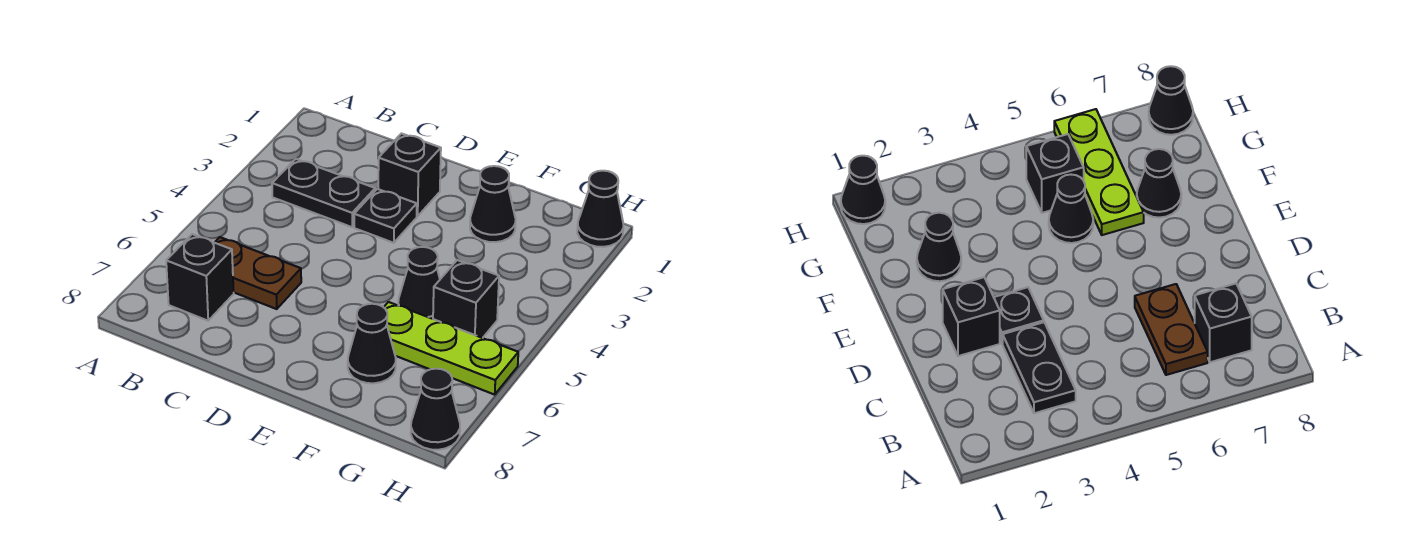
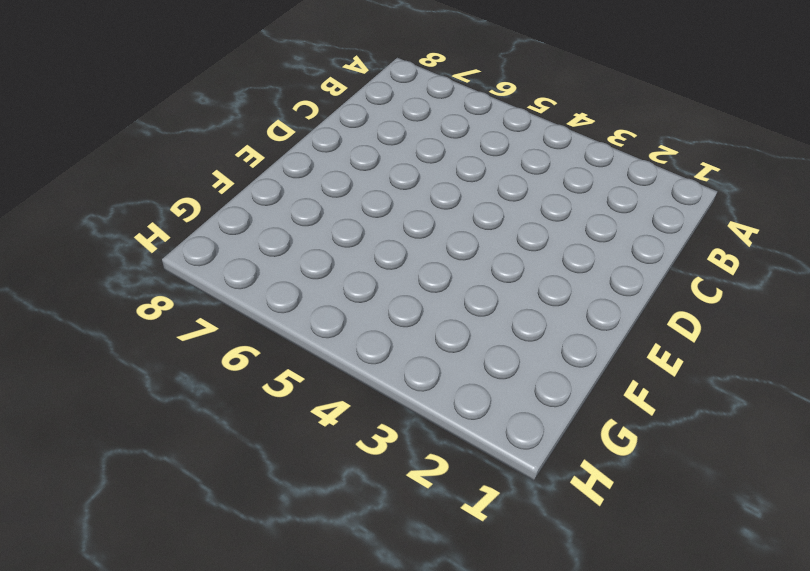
none -> black plate B3:C3 level 1
none -> brown plate B6:C6 level 1
none -> black brick B7 level 1

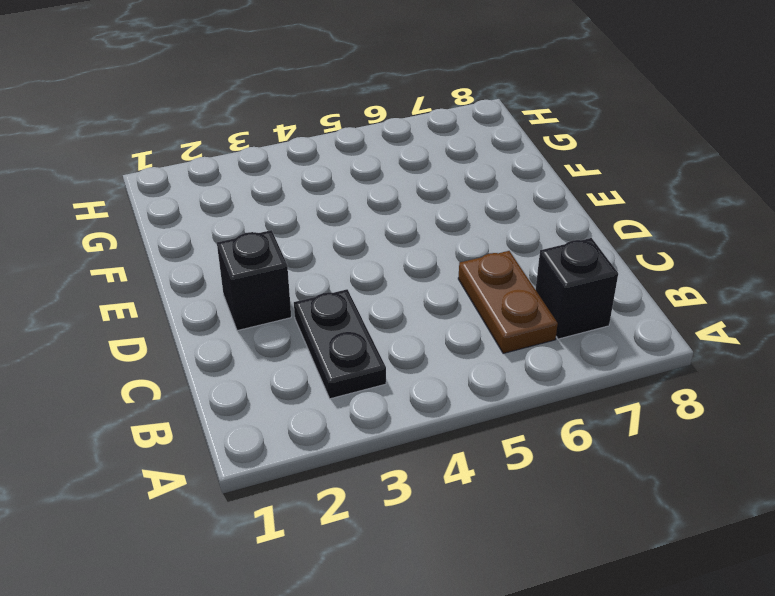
none -> black plate D3 level 1
none -> black cone F2 level 1
none -> black cone F5 level 1

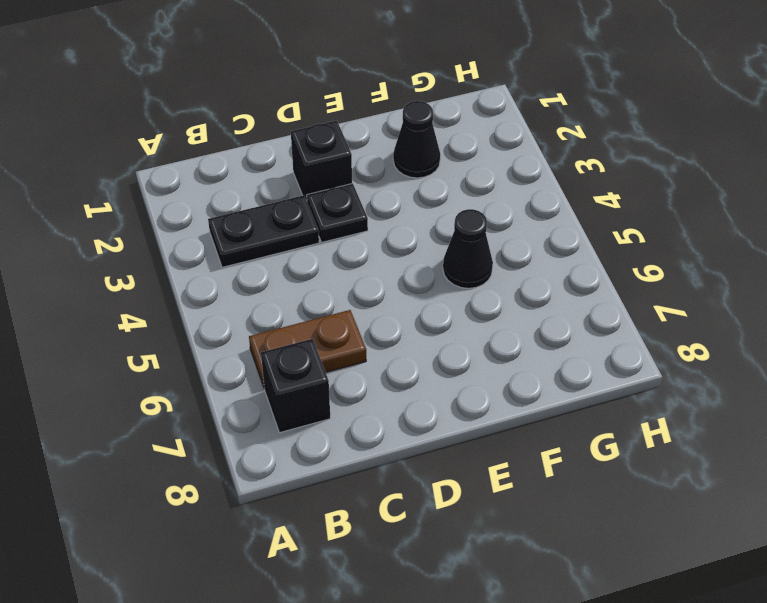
none -> lime plate F6:H6 level 1
none -> black cone F7 level 1
none -> black brick G5 level 1

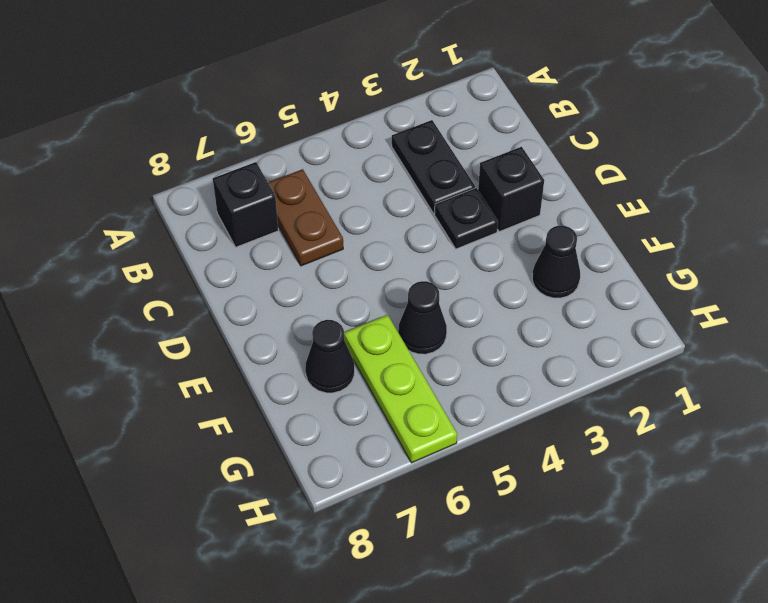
none -> black brick G5 level 1
none -> black cone H1 level 1
none -> black cone H8 level 1

